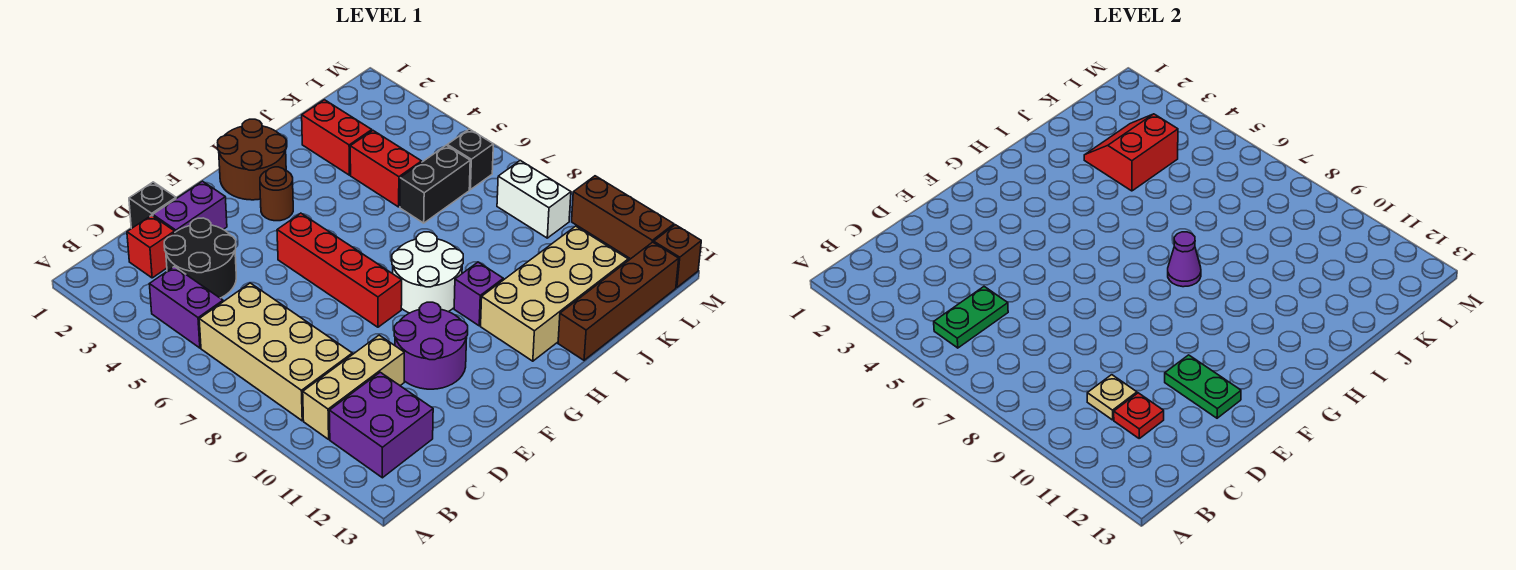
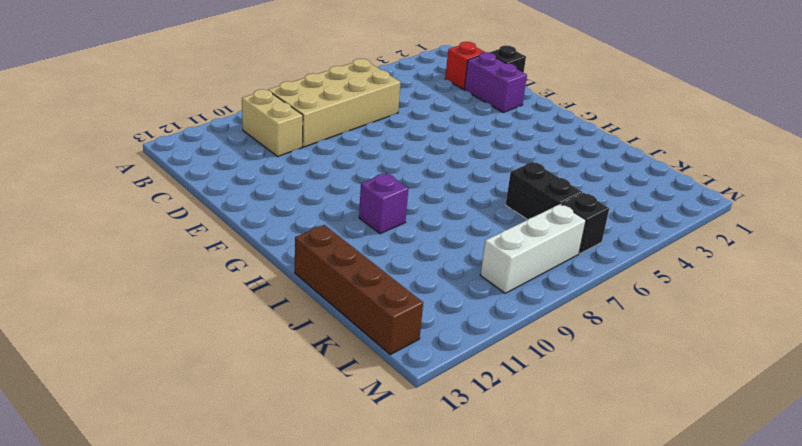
tan brick B10:C10 level 1 -> tan brick B10:D10 level 1
white brick L7:L9 level 1 -> white brick L8:L9 level 1
none -> purple brick B4:B5 level 1
none -> purple brick B11:C12 level 1
none -> black round brick C3:D4 level 1

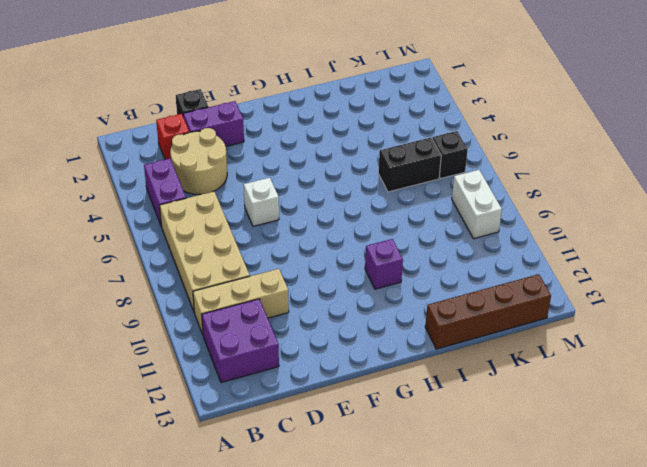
tan round brick C3:D4 level 1 -> black round brick C3:D4 level 1
white brick E6 level 1 -> none
none -> purple round brick E10:F11 level 1
none -> red brick F5:F8 level 1
none -> brown round brick G1:H2 level 1

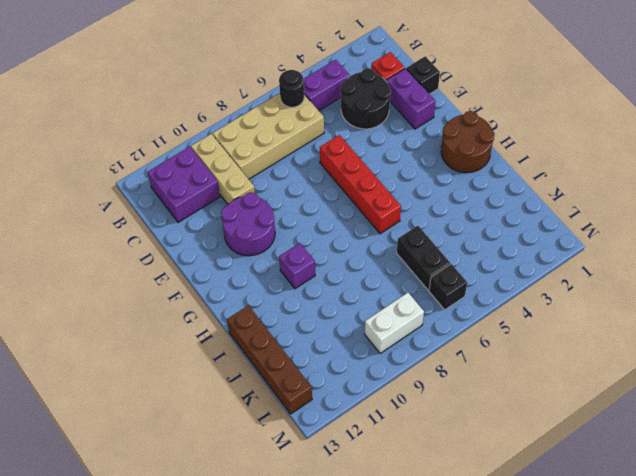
black round brick B6 level 2 -> none
red brick E6:H6 level 1 -> red brick F5:F8 level 1
none -> brown round brick G3 level 1
none -> white round brick G8:H9 level 1
none -> tan brick H11:K12 level 1

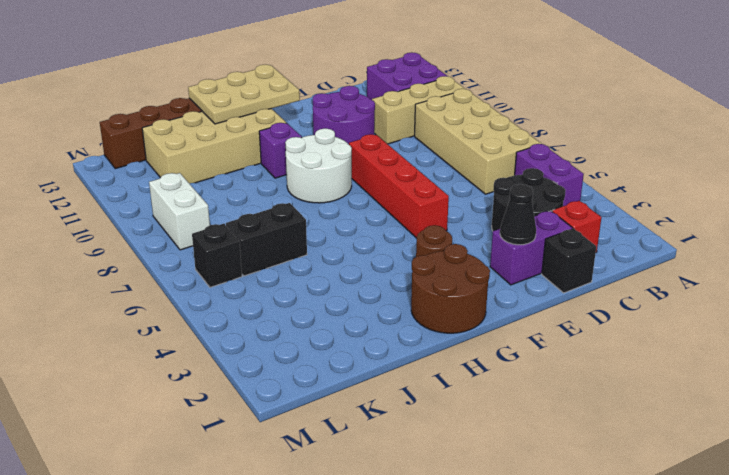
black cone E2 level 2 -> none
tan plate G12:I13 level 2 -> none
none -> red brick J2:J3 level 1
none -> red brick J4:J5 level 1
none -> brown brick M10:M12 level 1

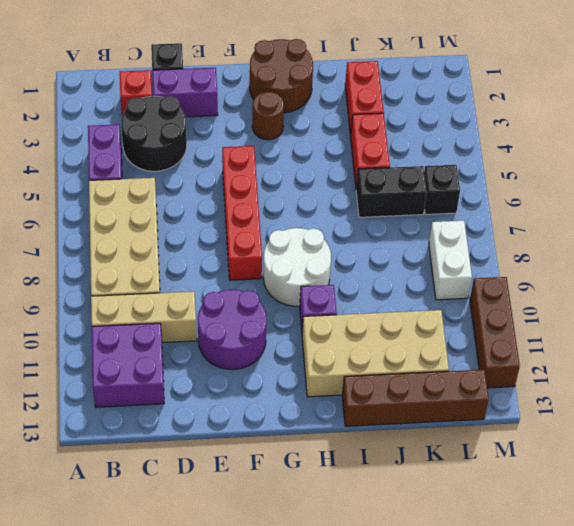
none -> brown brick M13 level 1
none -> green plate B5:C5 level 2
none -> tan plate C10 level 2

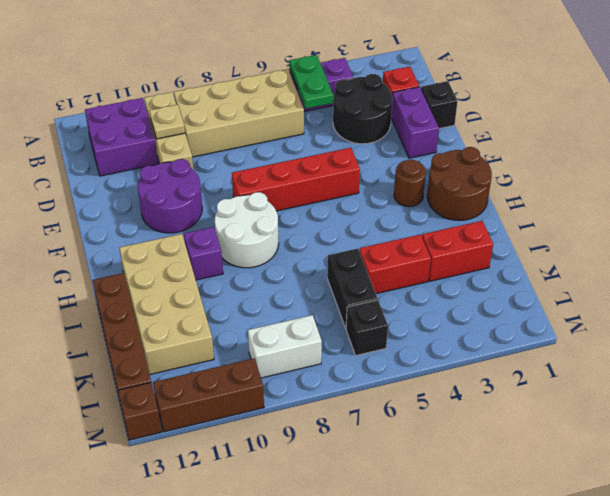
none -> red plate C11 level 2
none -> green plate E11:E12 level 2
none -> purple cone H8 level 2

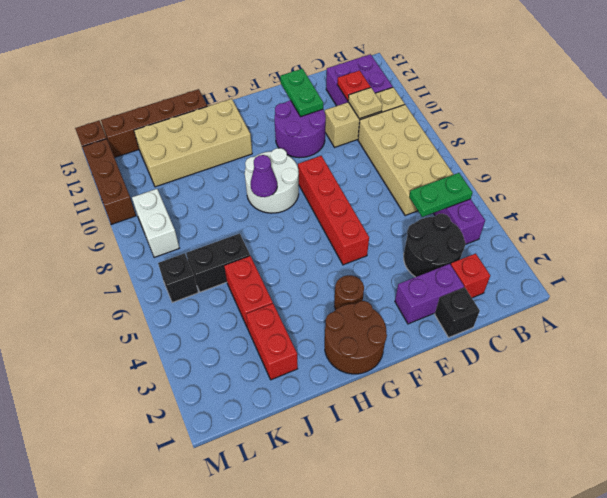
none -> purple brick H10 level 1
none -> red slope J3:K4 level 2 top 4

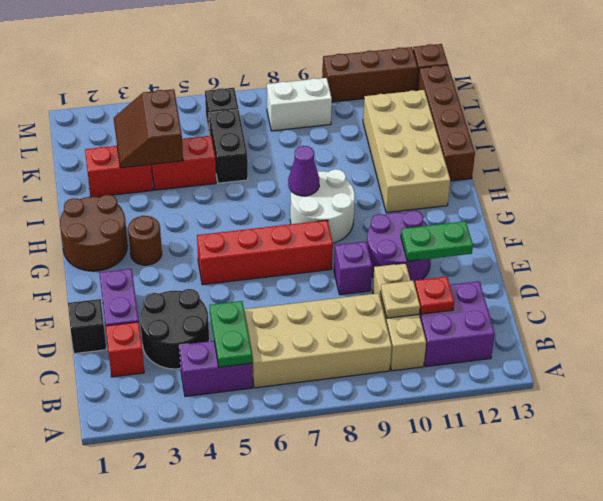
purple brick E9 level 1 -> purple brick H10 level 1
brown slope J3:K4 level 2 top 4 -> red slope J3:K4 level 2 top 4

